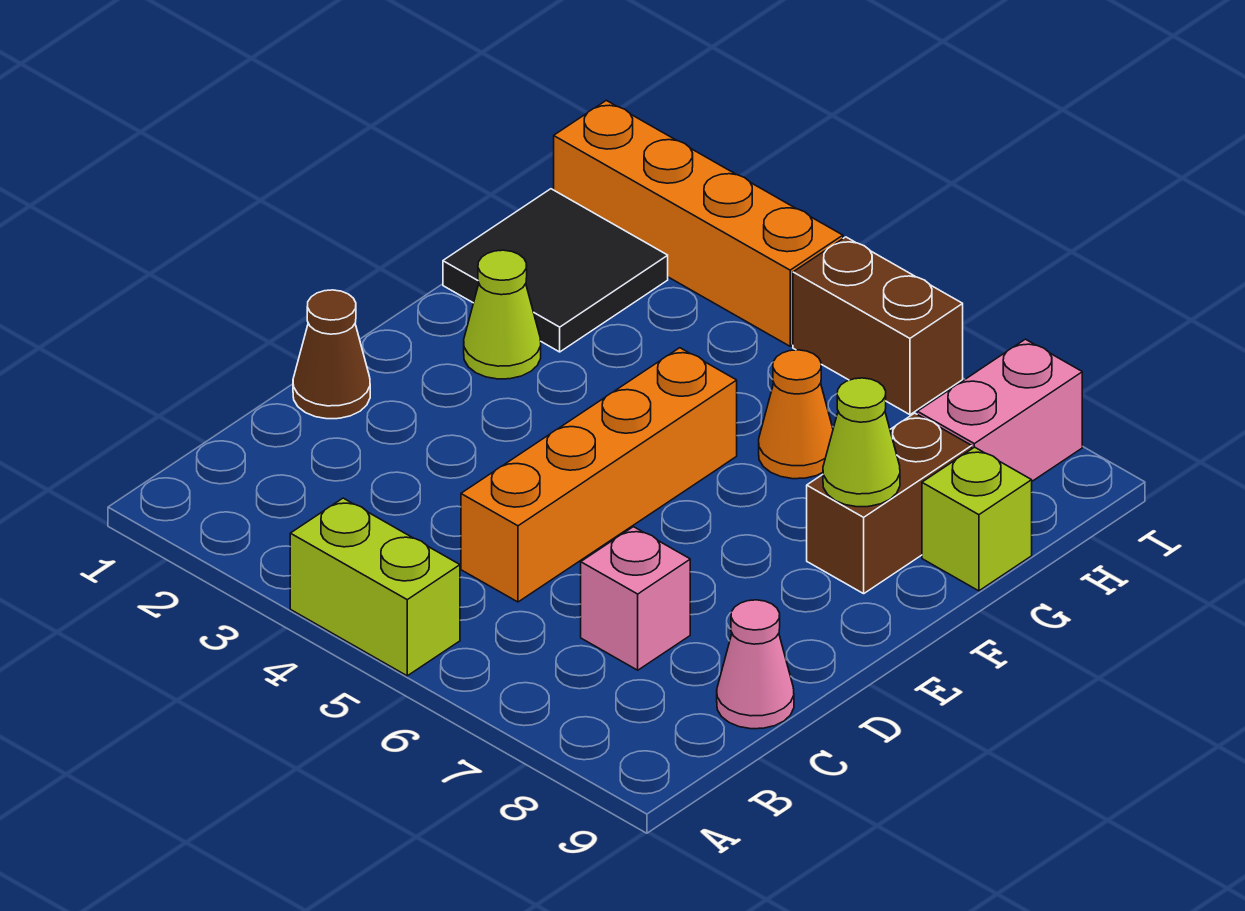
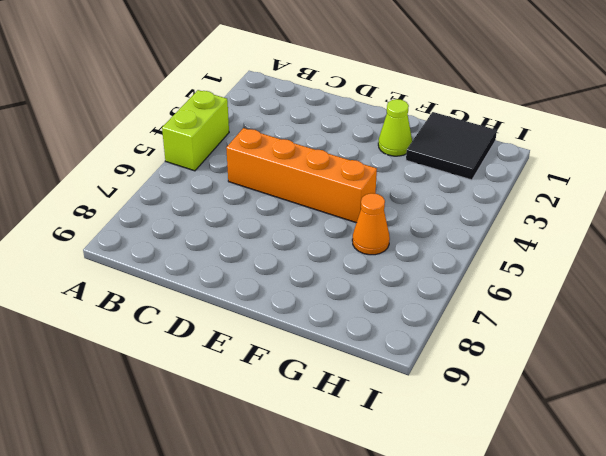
none -> pink brick C7 level 1
none -> pink cone C9 level 1
none -> brown cone D1 level 1

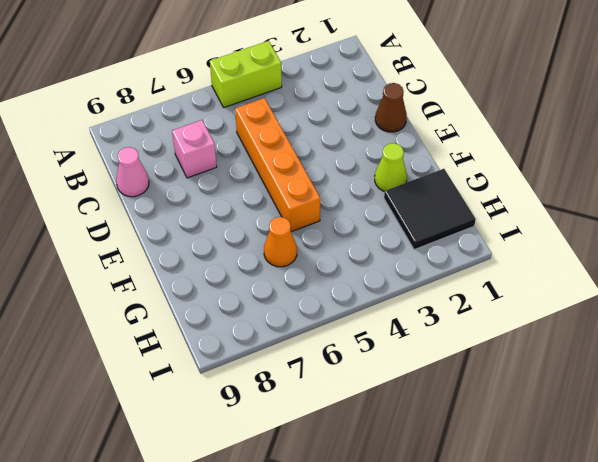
none -> brown brick F8:G8 level 1
none -> lime brick G9 level 1
none -> pink brick H8:I8 level 1

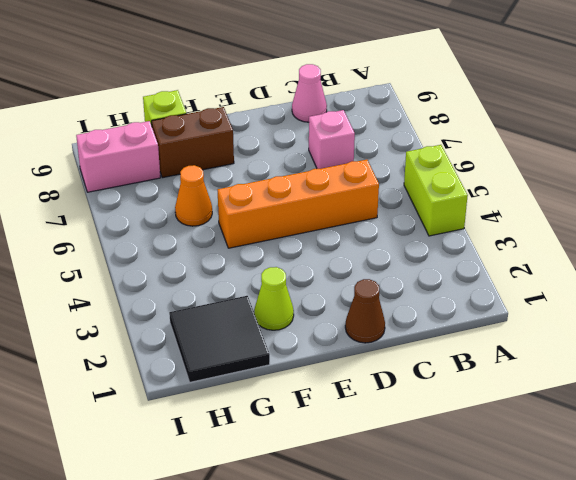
none -> orange brick I1:I4 level 1
none -> brown brick I5:I6 level 1
none -> lime cone F8 level 2

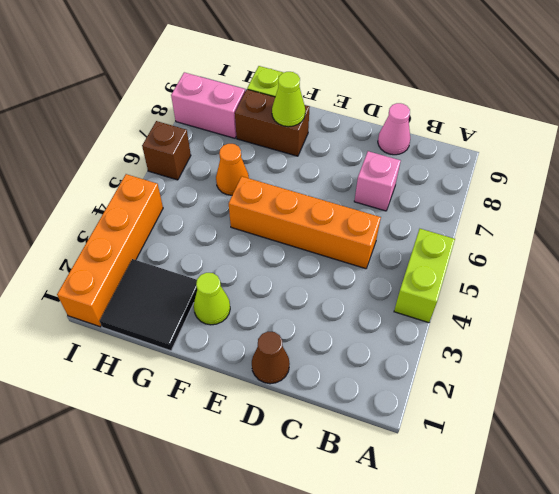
brown brick I6 level 1 -> brown brick I5:I6 level 1

